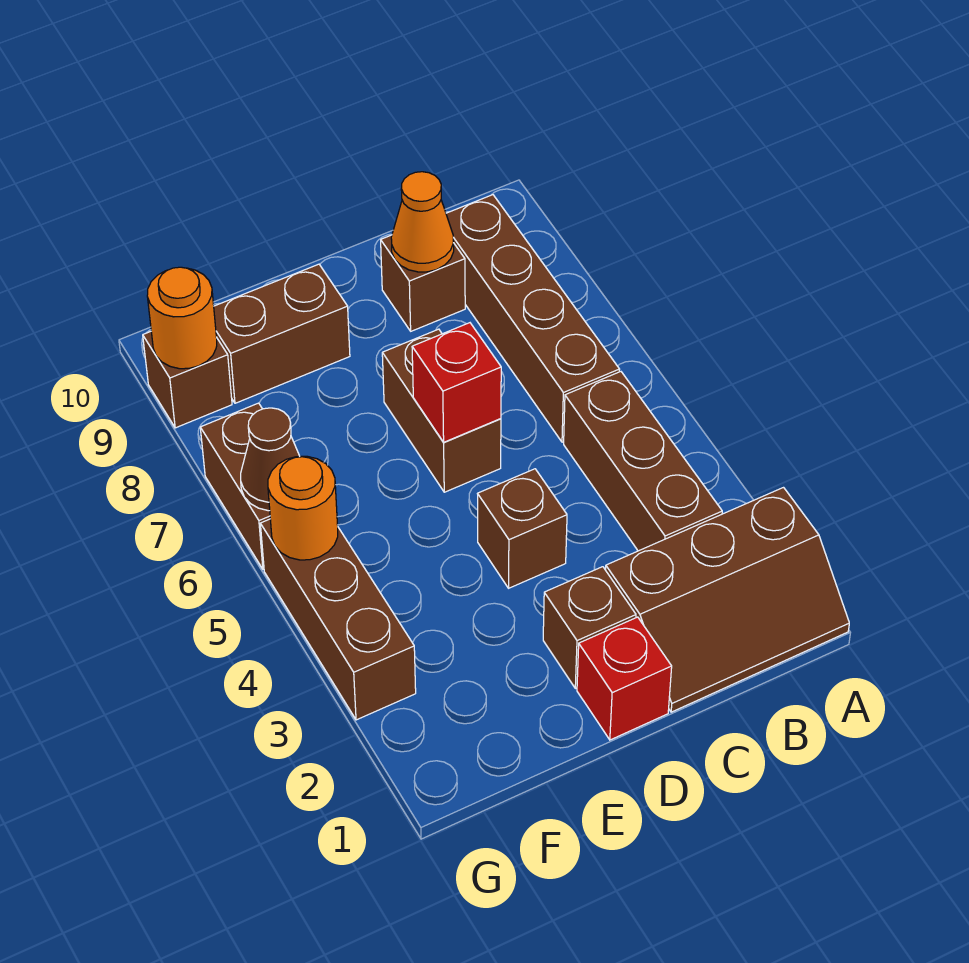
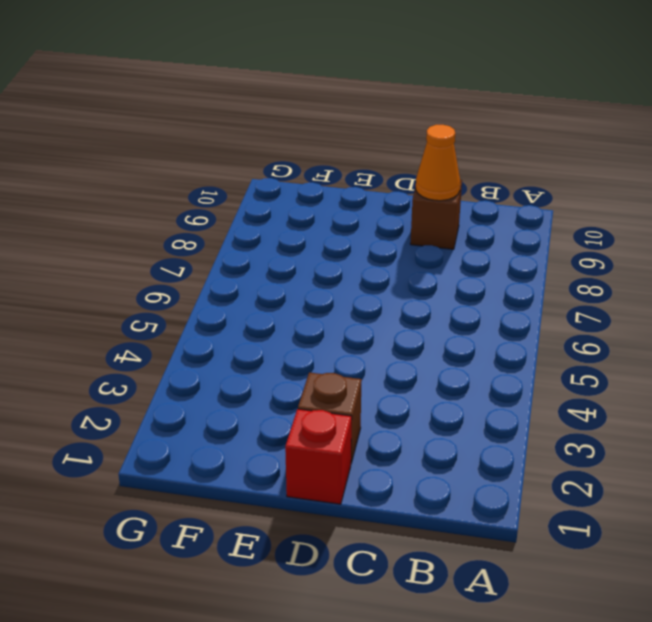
none -> brown slope A1:C2 level 1 top 2
none -> brown brick B3:B5 level 1
none -> brown brick B6:B9 level 1

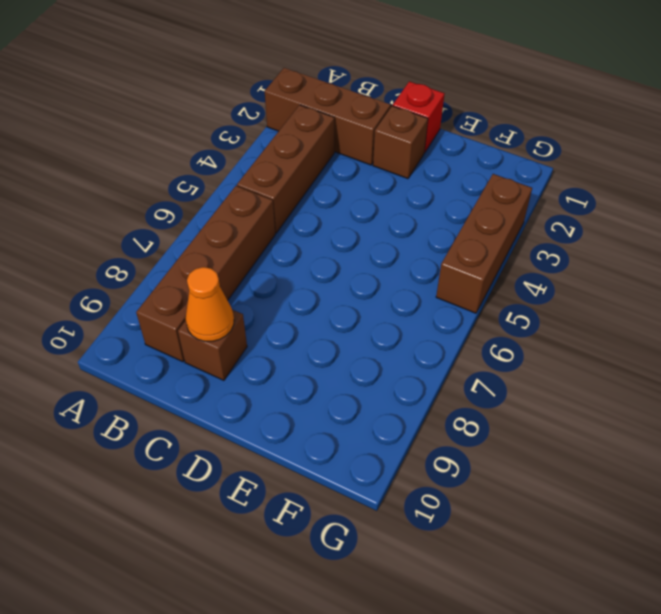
none -> brown brick D4 level 1
none -> brown brick D6:D7 level 1
none -> brown brick E9:F9 level 1

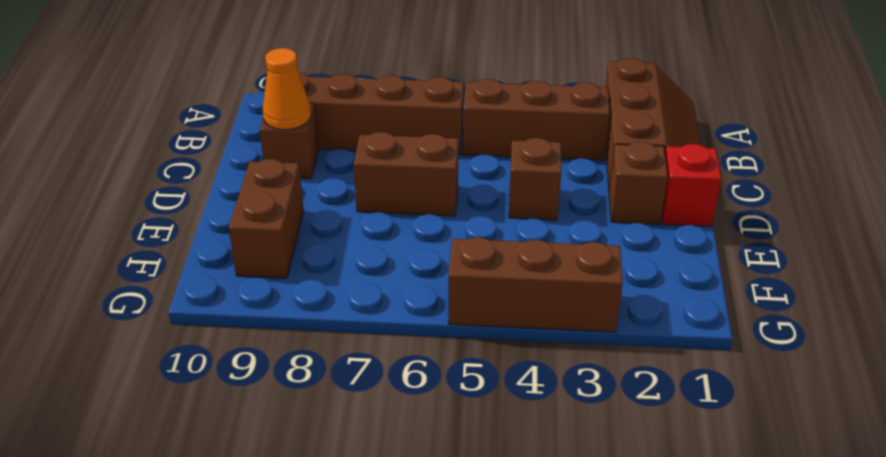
none -> brown brick G6:G7 level 1
none -> brown brick G9 level 1
none -> red brick D6 level 2

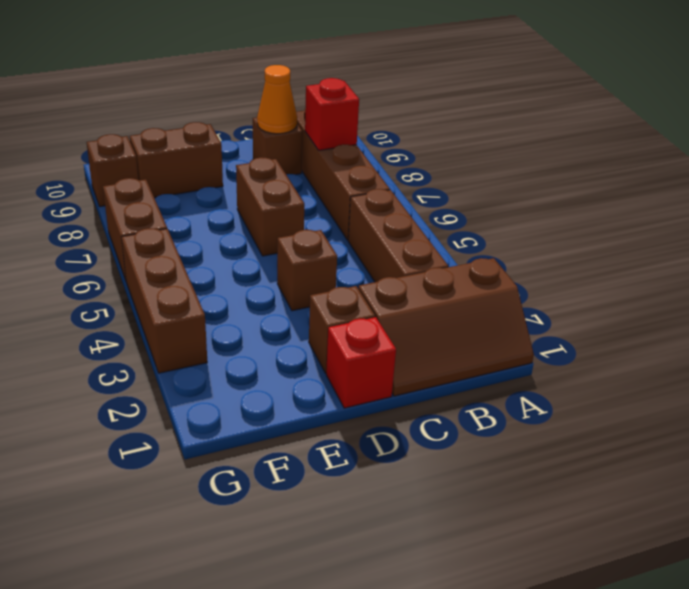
red brick B8 level 2 -> red brick D6 level 2
none -> orange round brick G5 level 2
none -> brown cone G6 level 2
none -> orange round brick G9 level 2

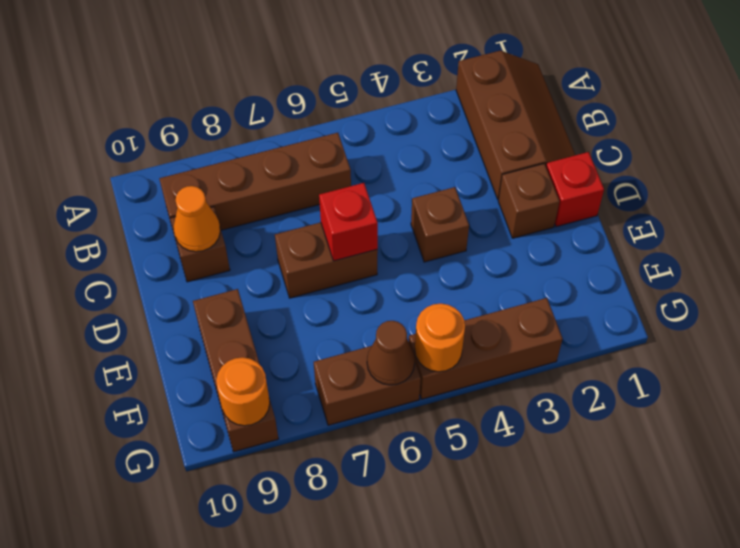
none -> brown brick B3:B5 level 1

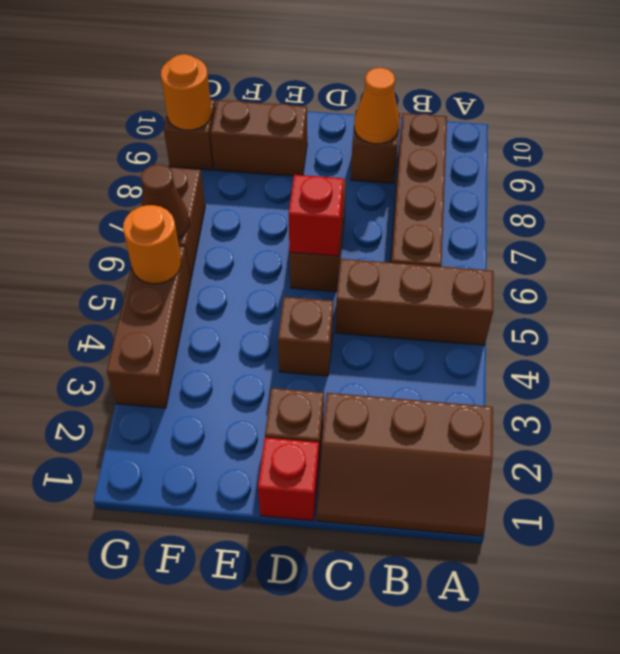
brown brick A5:C5 level 1 -> brown brick B3:B5 level 1

